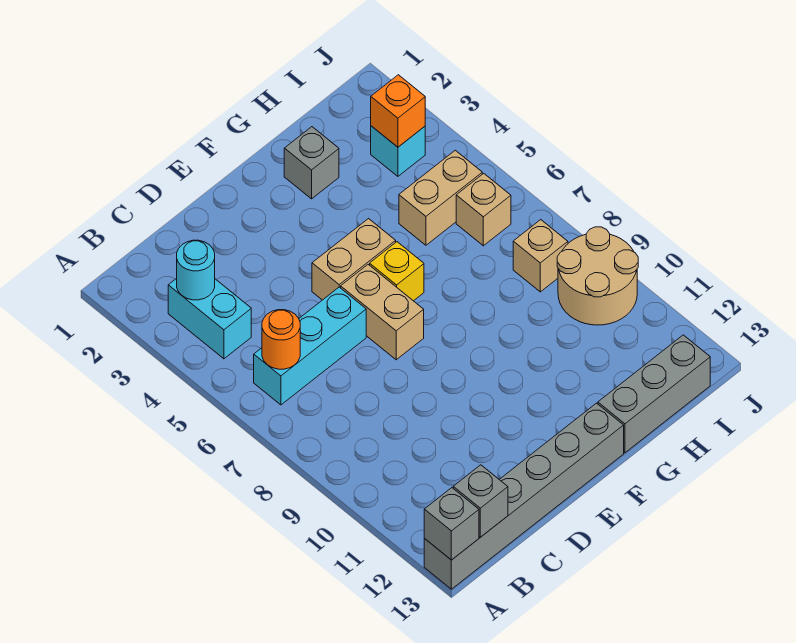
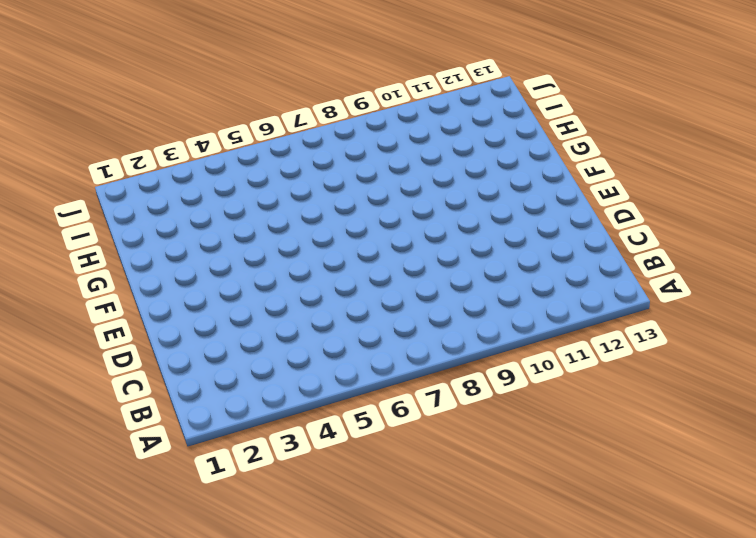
none -> grey brick A13:F13 level 1
none -> cyan brick B3:B4 level 1
none -> cyan brick B6:D6 level 1

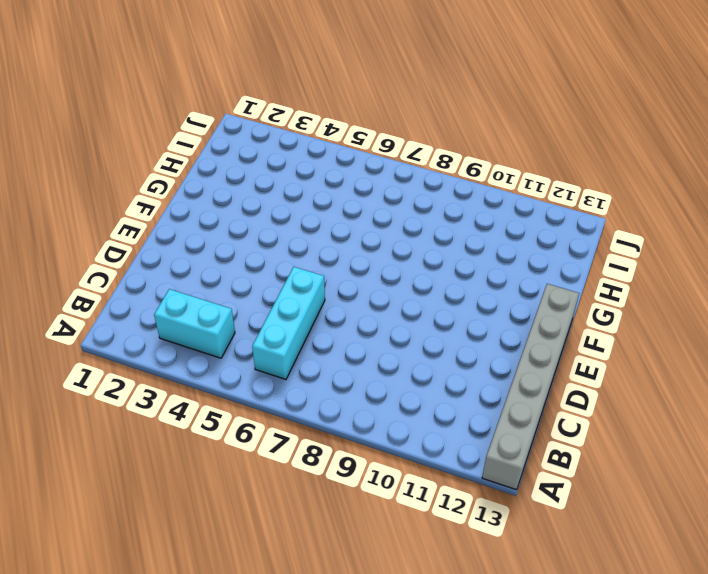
none -> tan brick E5:F5 level 1
none -> tan brick E6:E7 level 1
none -> yellow brick F6 level 1

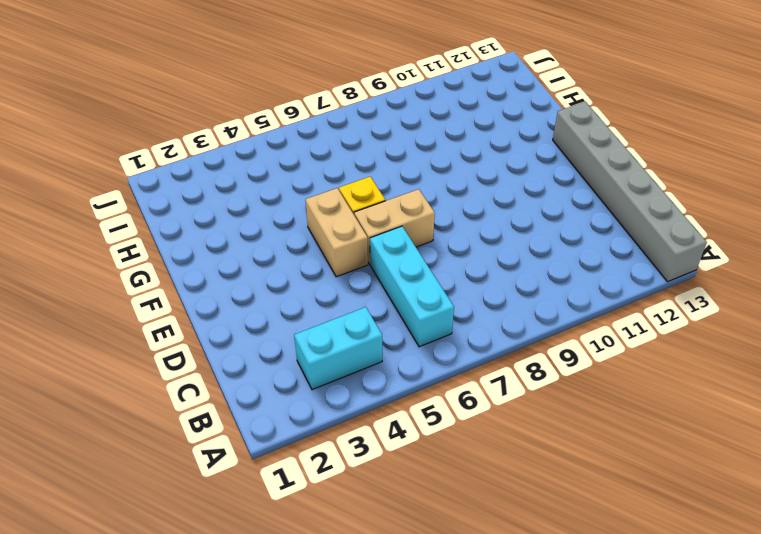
none -> grey brick G2 level 1
none -> grey brick G13:I13 level 1
none -> tan brick H5:I5 level 1

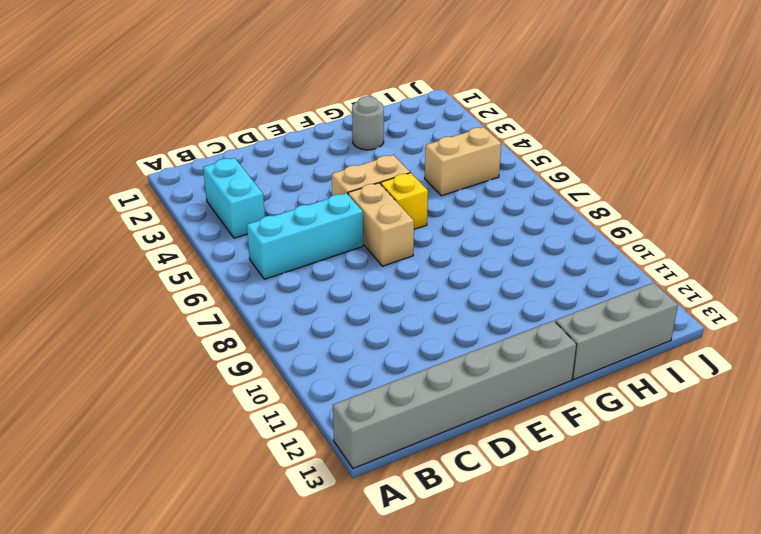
grey round brick G2 level 1 -> grey brick G2 level 1
none -> cyan brick I3 level 1
none -> tan brick I6 level 1
none -> tan brick I8 level 1

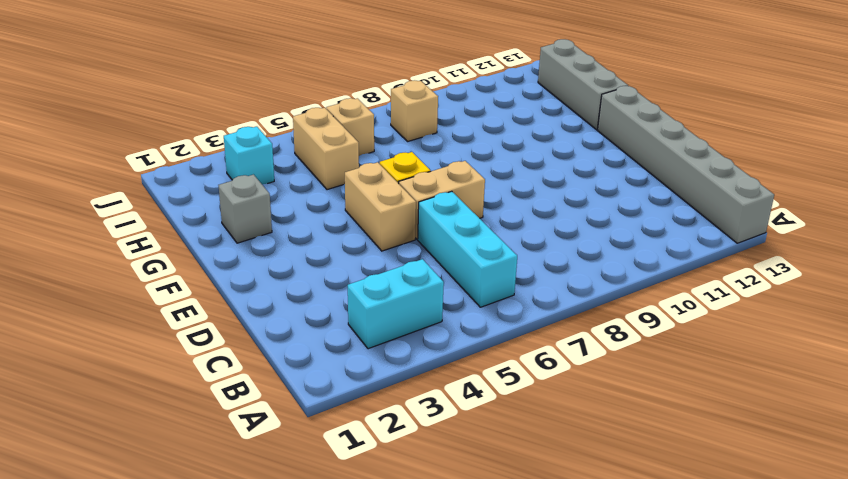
none -> tan round brick I9:J10 level 1
none -> grey brick A13 level 2
none -> cyan round brick B3 level 2

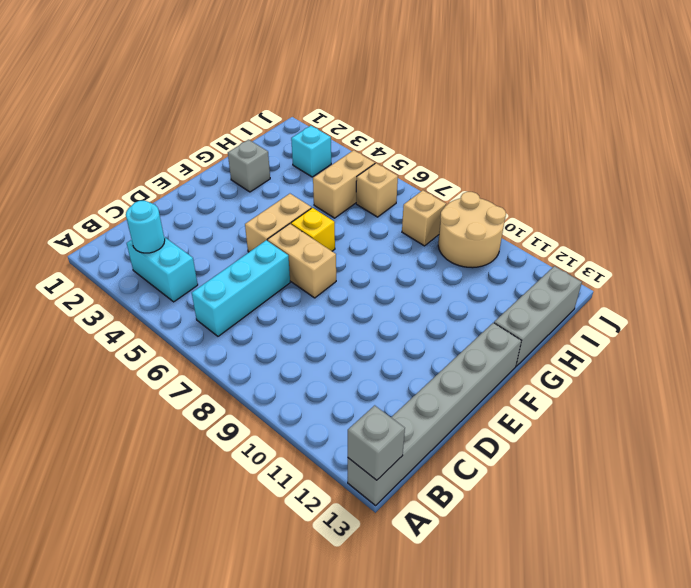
none -> orange round brick B6 level 2
none -> grey brick B13 level 2
none -> orange brick I3 level 2

